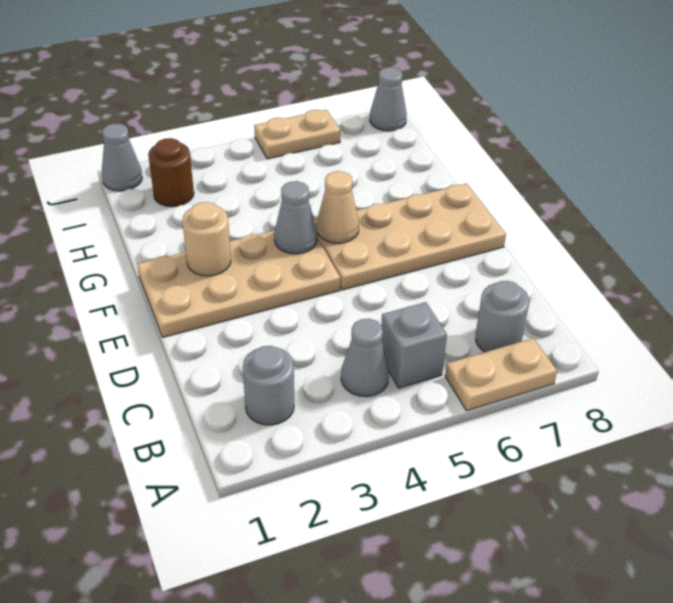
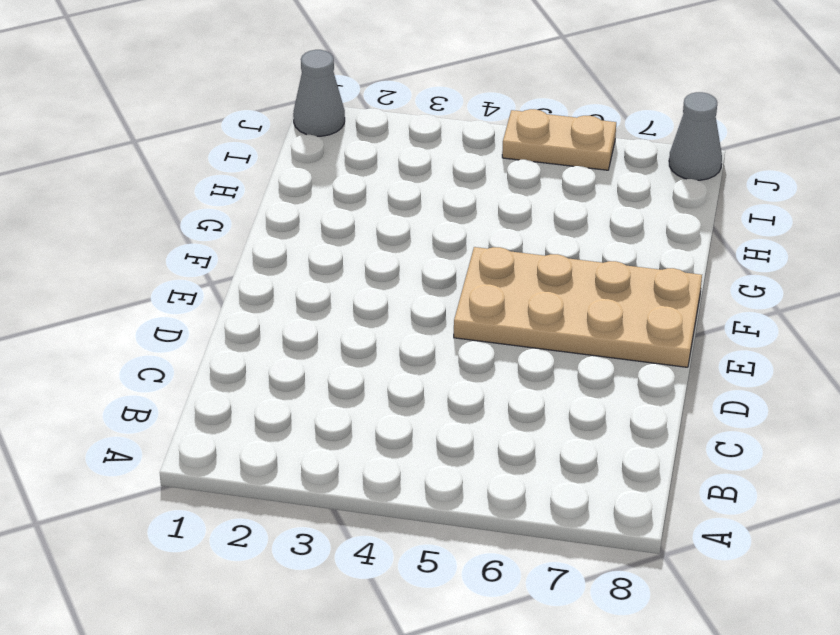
none -> tan plate A6:A7 level 1
none -> grey round brick B2 level 1
none -> grey cone B4 level 1

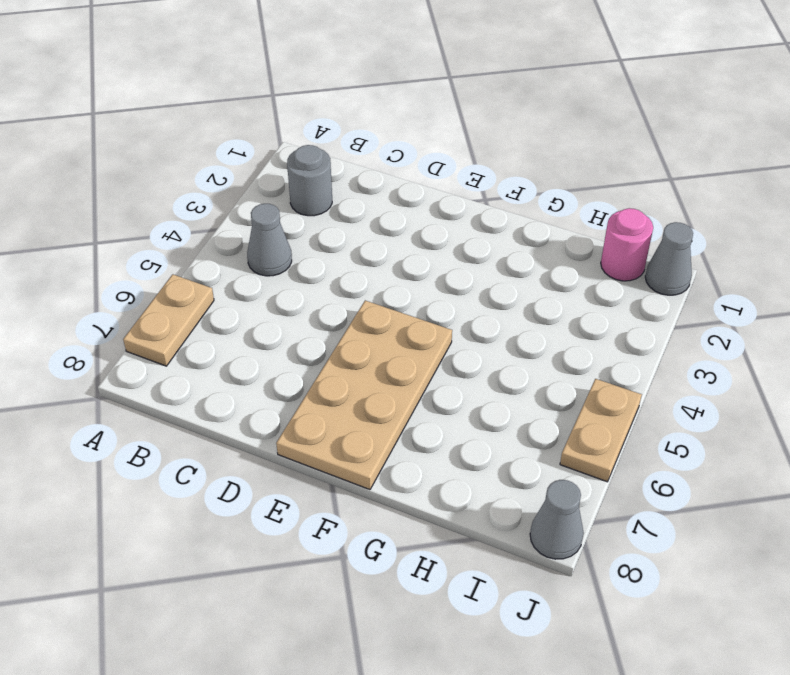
pink round brick I1 level 1 -> none
none -> grey brick B5 level 1
none -> grey round brick B7 level 1
none -> tan plate E1:F4 level 1

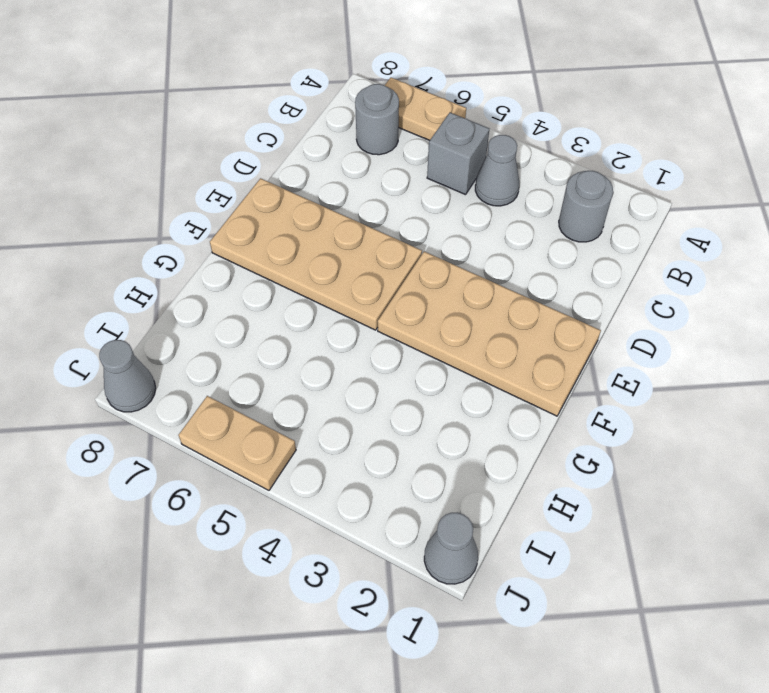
none -> brown round brick I2 level 1
none -> tan round brick F2 level 2
none -> grey cone F4 level 2

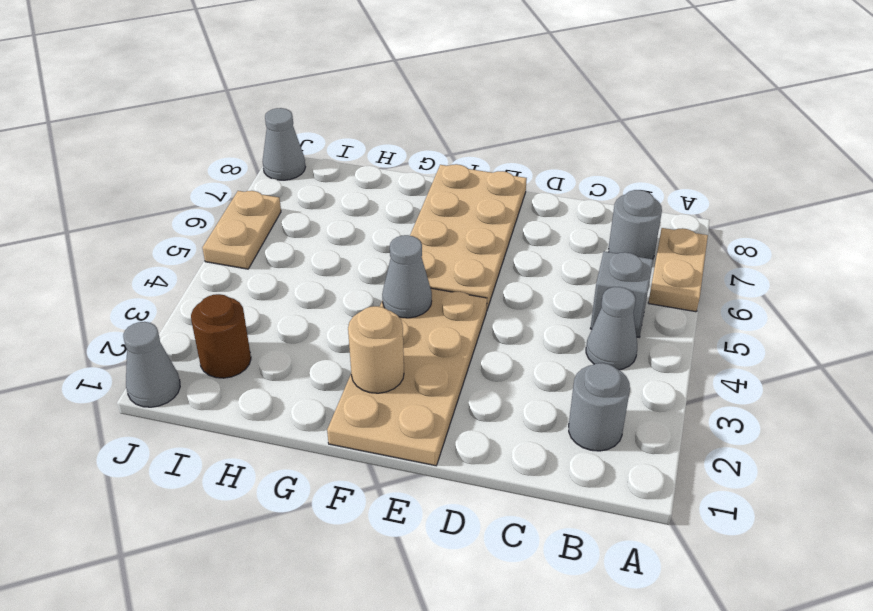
none -> tan cone F5 level 2

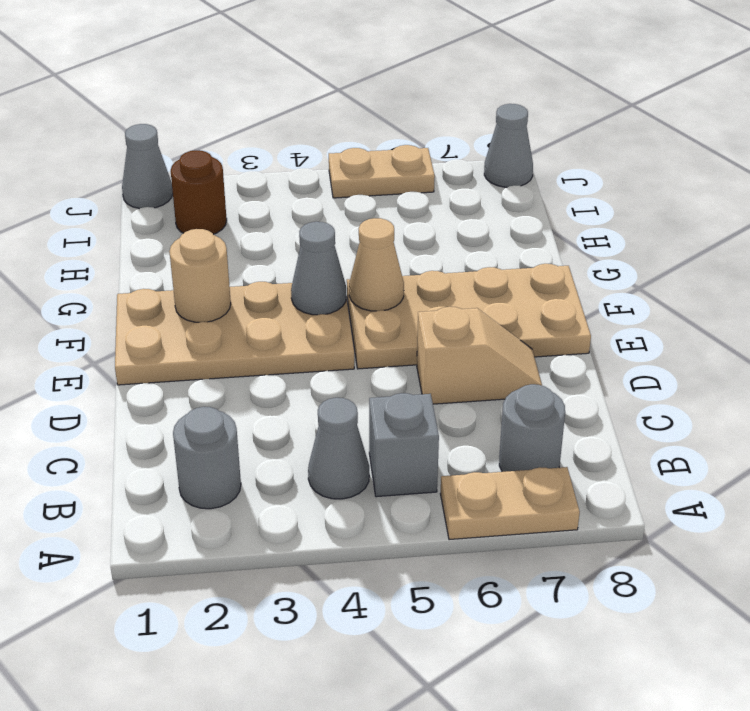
tan slope D6:D7 level 1 top 6 -> none

